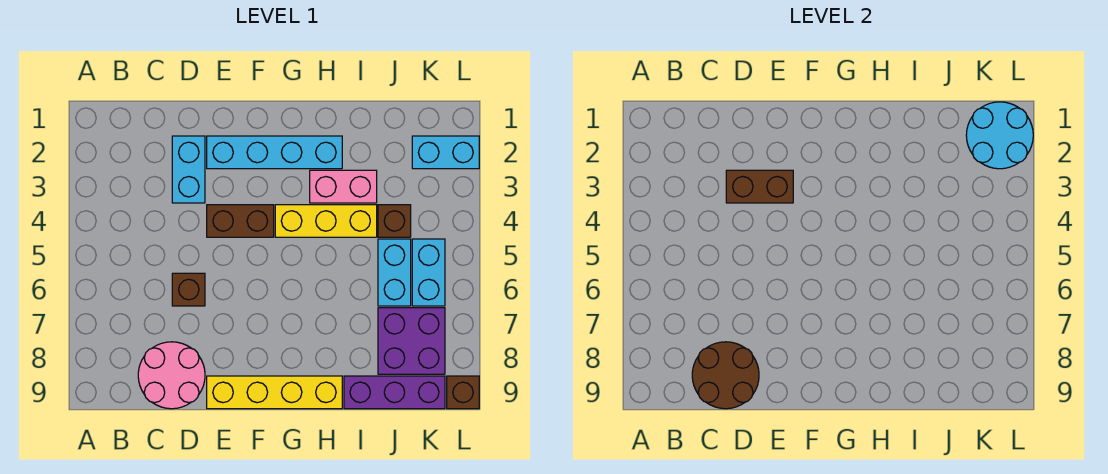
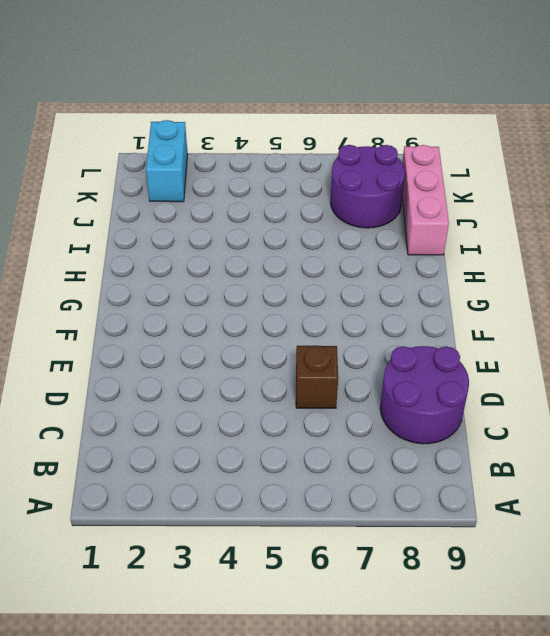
purple round brick C8:D9 level 1 -> pink round brick C8:D9 level 1
pink brick I9:K9 level 1 -> purple brick I9:K9 level 1
purple round brick J7:K8 level 1 -> purple brick J7:K8 level 1
none -> cyan brick D2:D3 level 1
none -> cyan brick E2:H2 level 1
none -> brown brick E4:F4 level 1

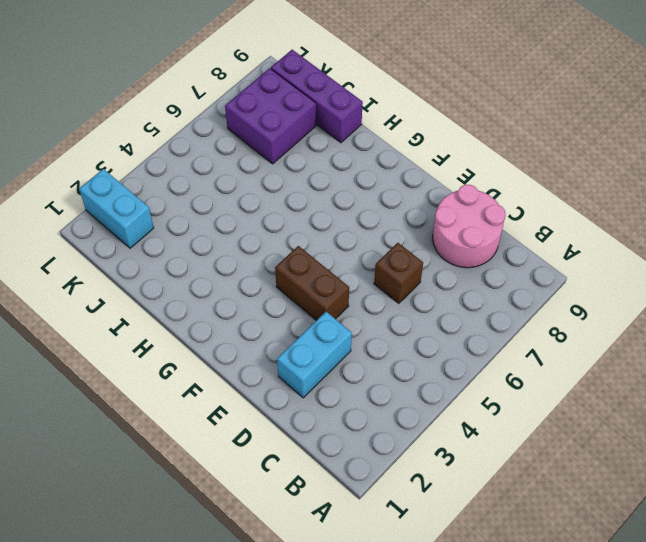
none -> cyan brick E2:H2 level 1
none -> yellow brick E9:H9 level 1
none -> yellow brick G4:I4 level 1

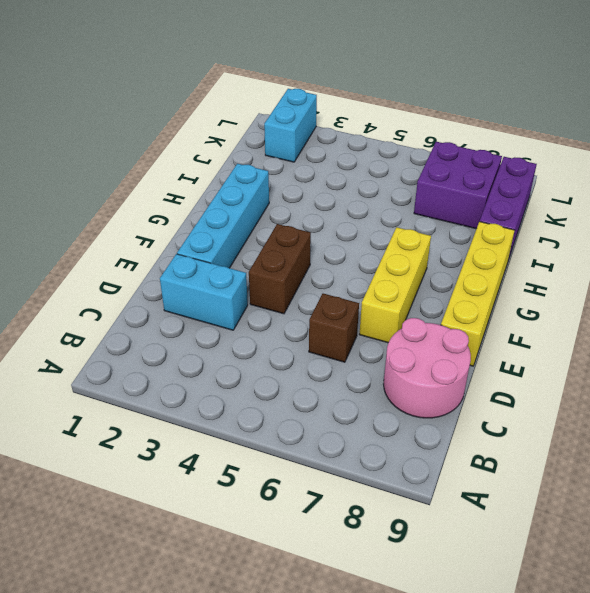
yellow brick E7:G7 level 1 -> yellow brick G4:I4 level 1
none -> pink brick H3:I3 level 1
none -> brown brick J4 level 1
none -> cyan brick J5:J6 level 1

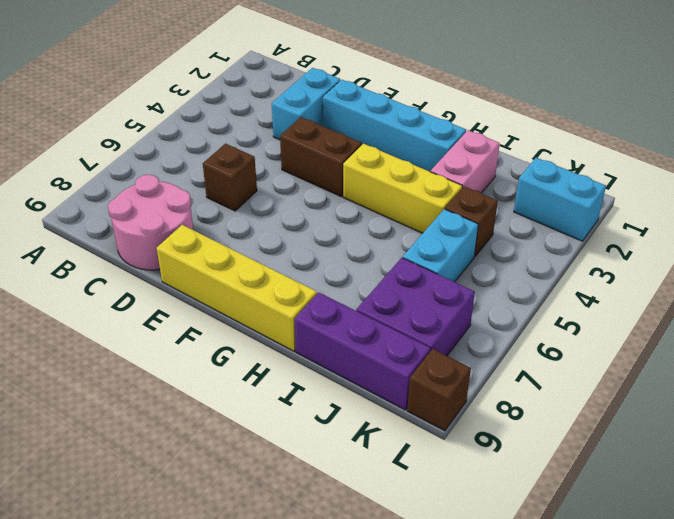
pink brick I2:I3 level 1 -> pink brick H3:I3 level 1
none -> cyan brick K5:K6 level 1
none -> brown round brick C8:D9 level 2
none -> brown brick D3:E3 level 2

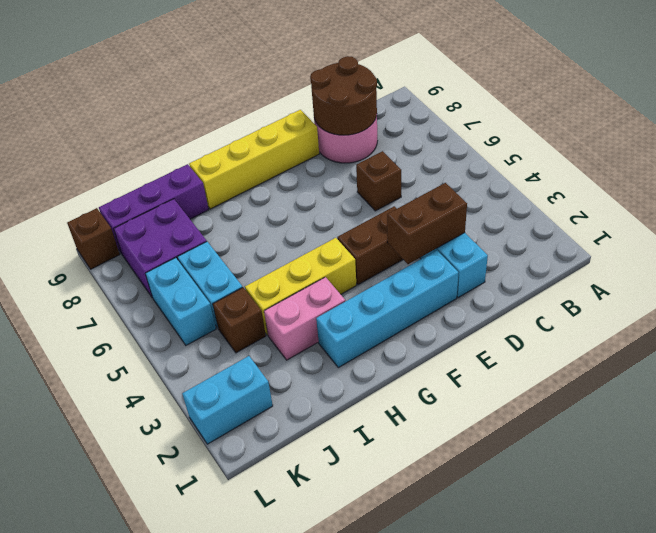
none -> cyan round brick K1:L2 level 2

